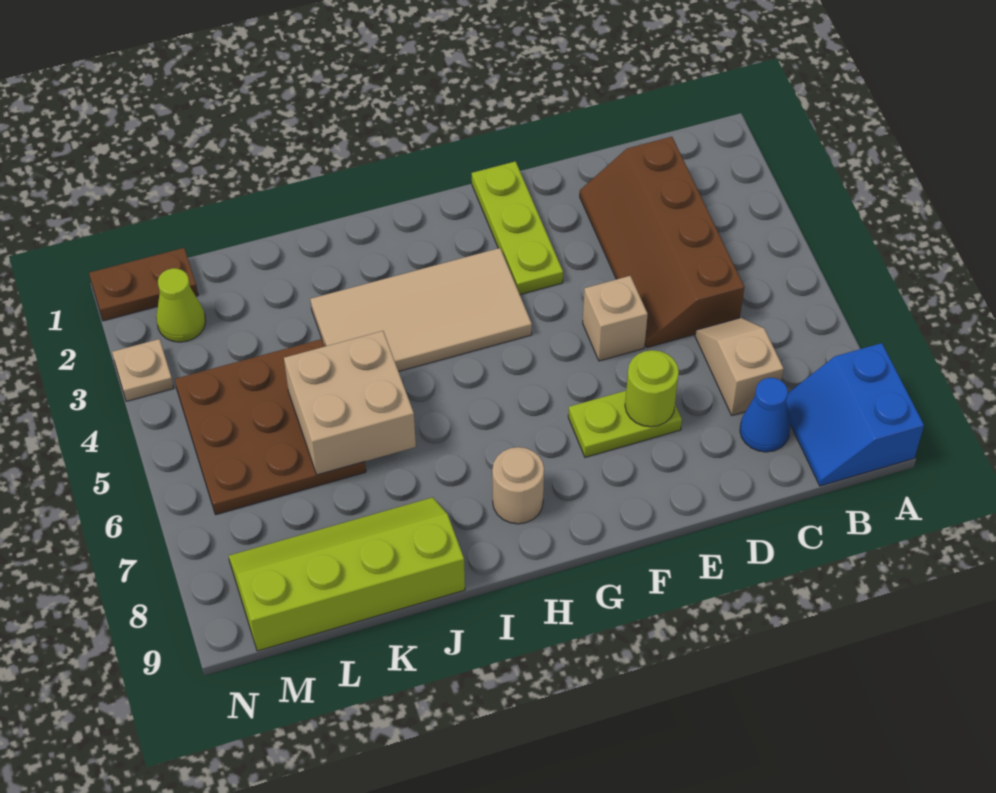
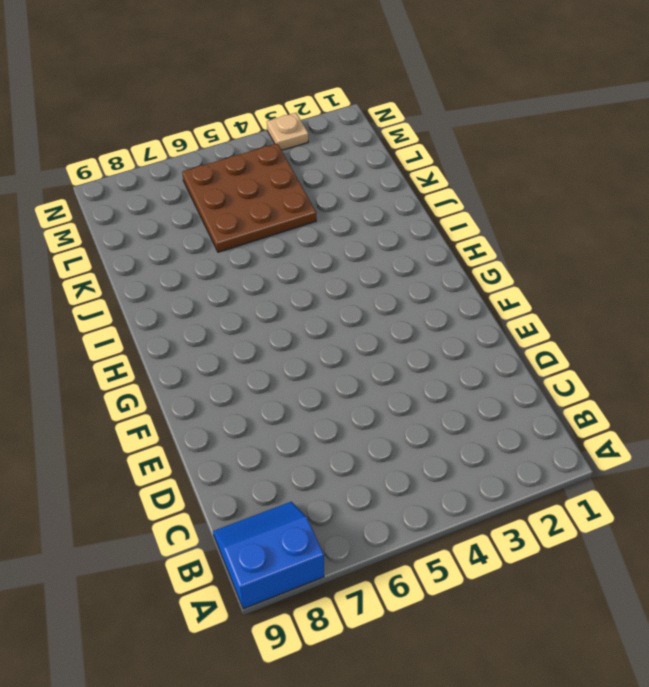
none -> brown slope C2:D5 level 1 top C
none -> tan slope C6:C7 level 1 top 7
none -> blue cone C8 level 1

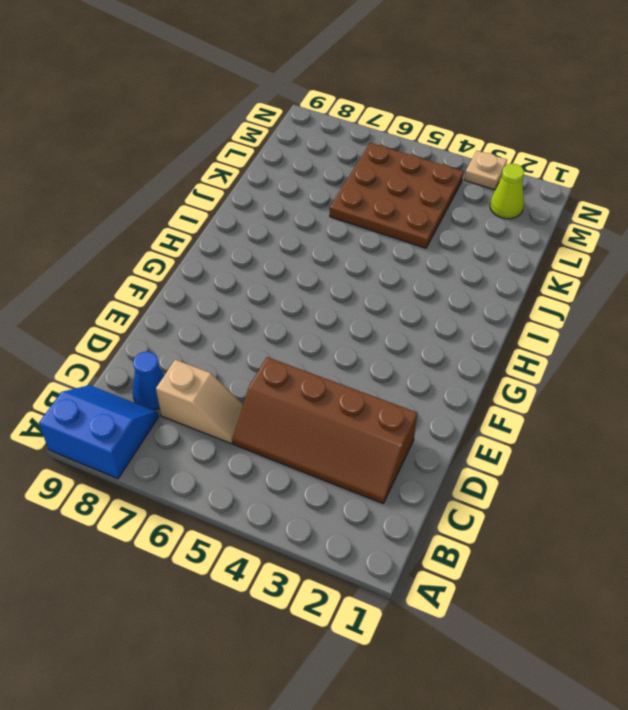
brown slope C2:D5 level 1 top D -> brown slope C2:D5 level 1 top C
none -> tan brick E5 level 1
none -> lime plate E7:F7 level 1
none -> lime plate F1:F3 level 1

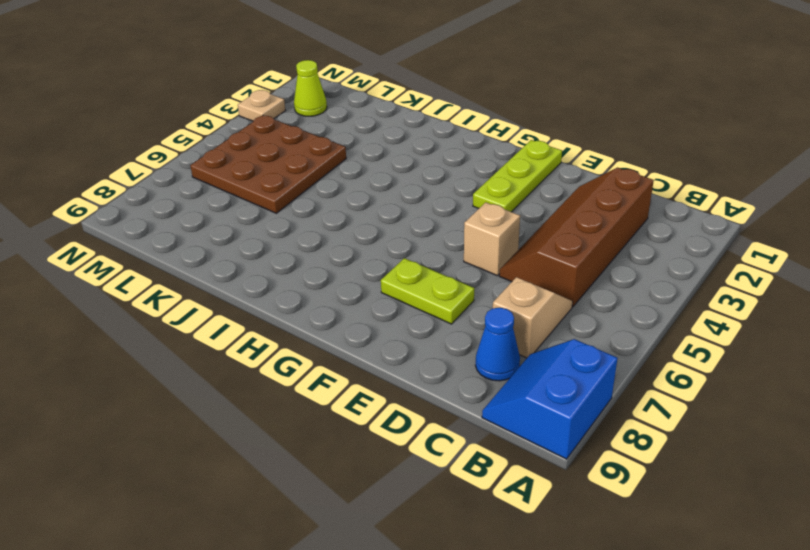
none -> tan tile G3:J4 level 1
none -> tan round brick H8 level 1
none -> lime slope J8:M9 level 1 top 9

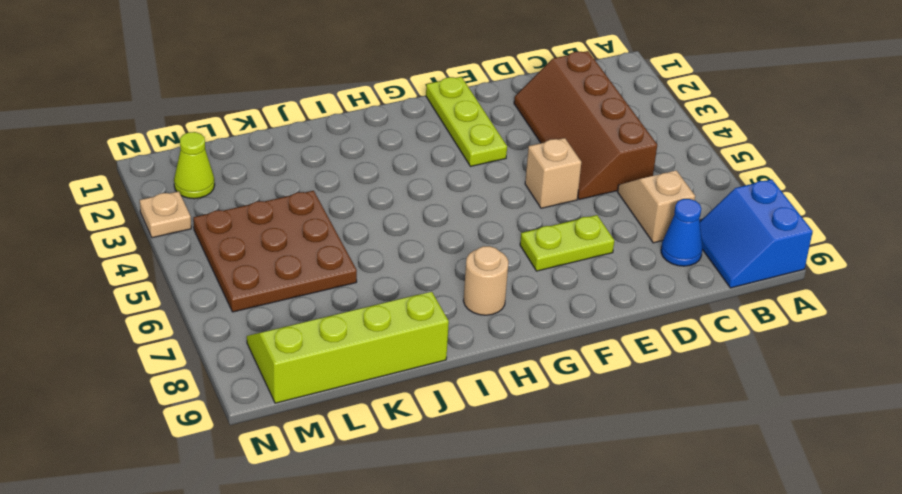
none -> tan tile G3:J4 level 1
none -> brown plate M1:N1 level 1
none -> lime round brick E7 level 2

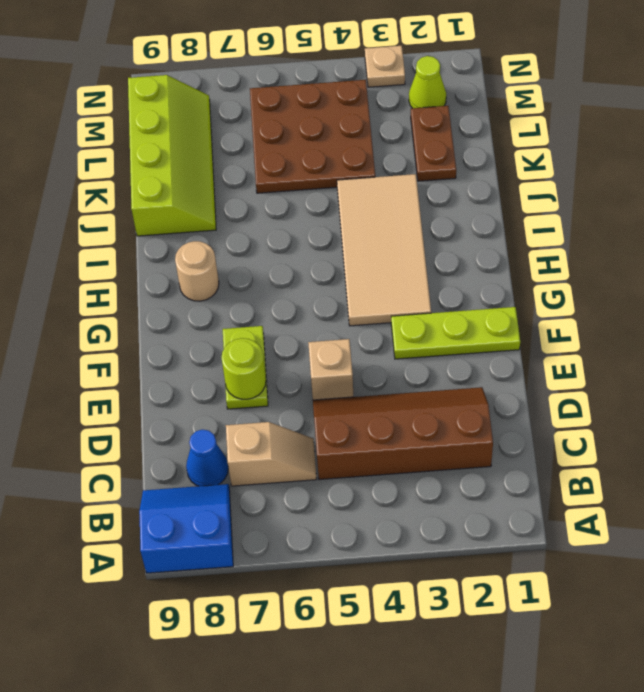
brown plate K2:L2 level 1 -> brown plate M1:N1 level 1
none -> tan brick J5:K6 level 2

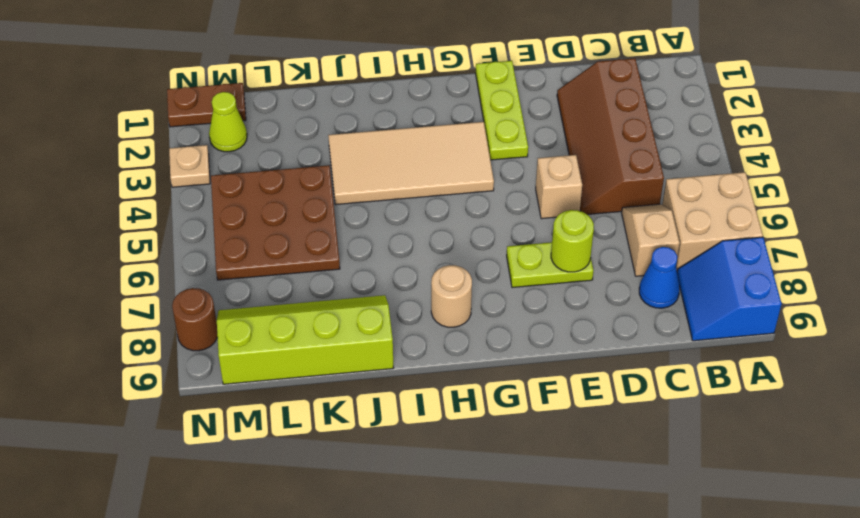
tan brick A6:B7 level 1 -> tan brick J5:K6 level 2
brown round brick N8 level 1 -> none

